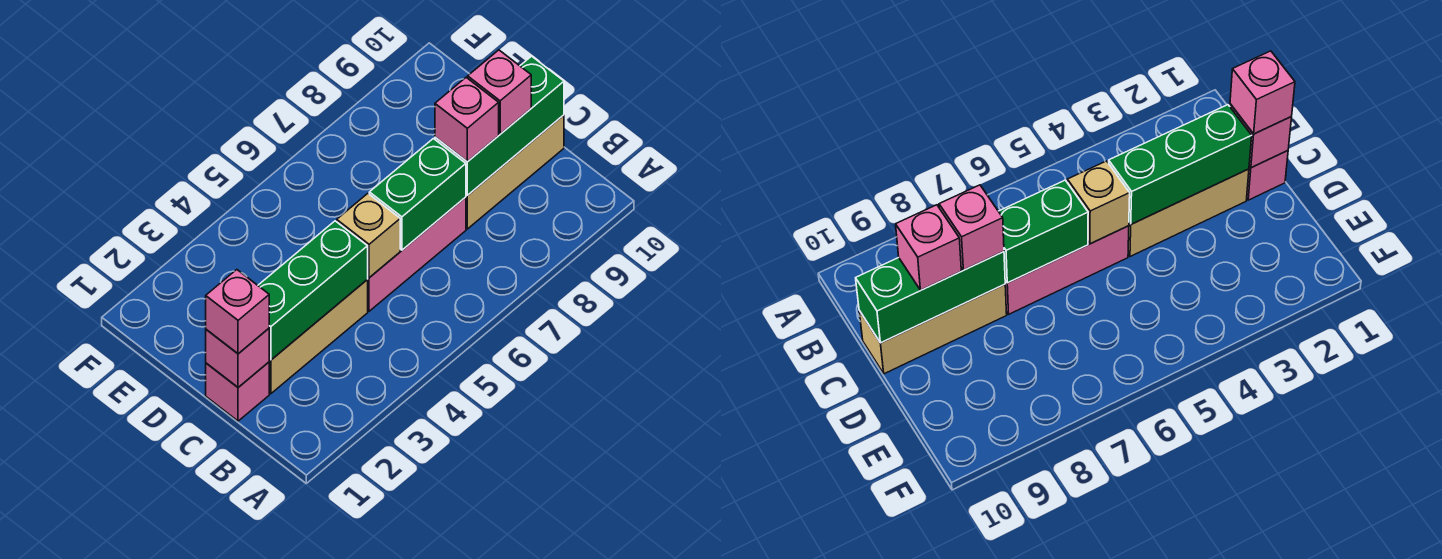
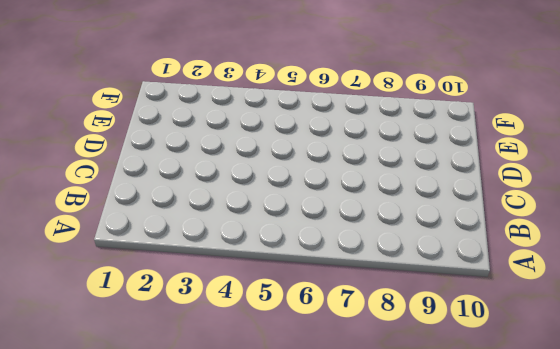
none -> pink brick C1 level 1
none -> tan brick C2:C4 level 1
none -> pink brick C5:C7 level 1

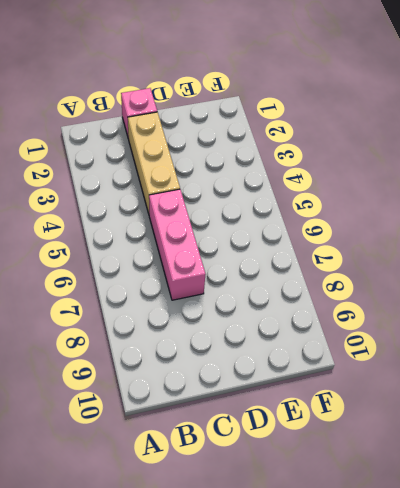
none -> tan brick C8:C10 level 1
none -> pink brick C1 level 2
none -> green brick C2:C4 level 2

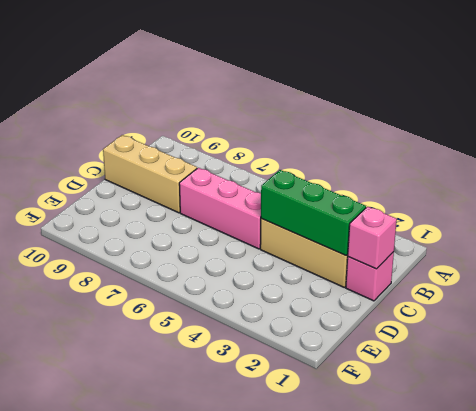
none -> tan brick C5 level 2
none -> green brick C6:C7 level 2
none -> green brick C8:C10 level 2

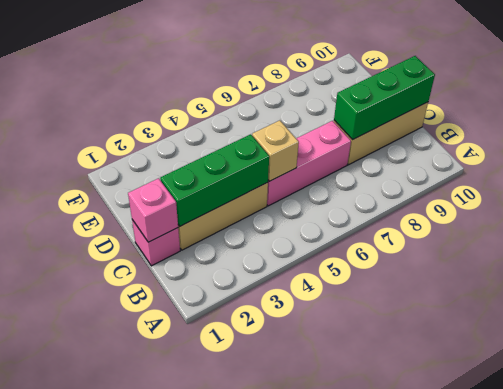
none -> green brick C6:C7 level 2
none -> pink brick C1 level 3
none -> pink brick C8 level 3

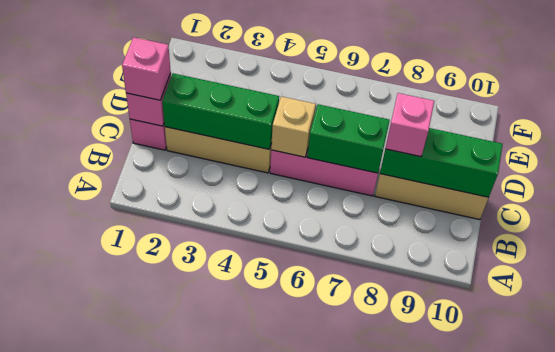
none -> pink brick C9 level 3

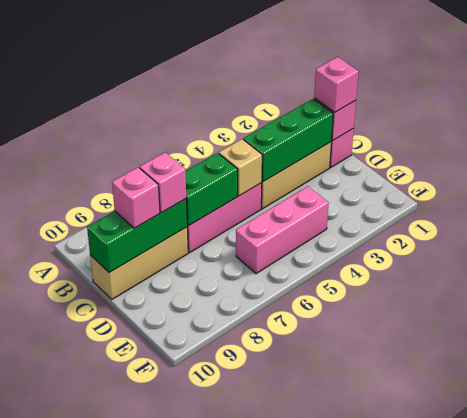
pink brick E4:E6 level 1 -> none

